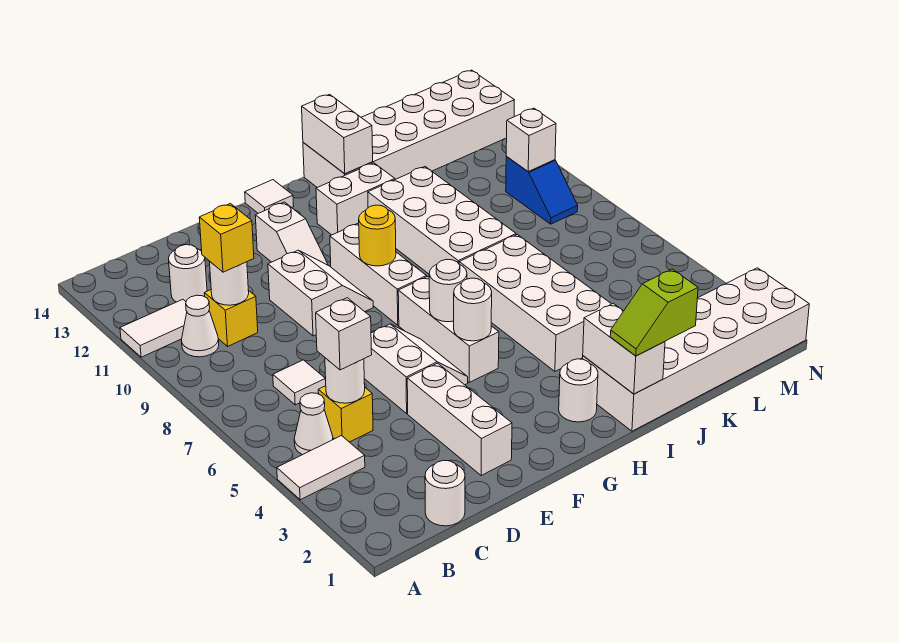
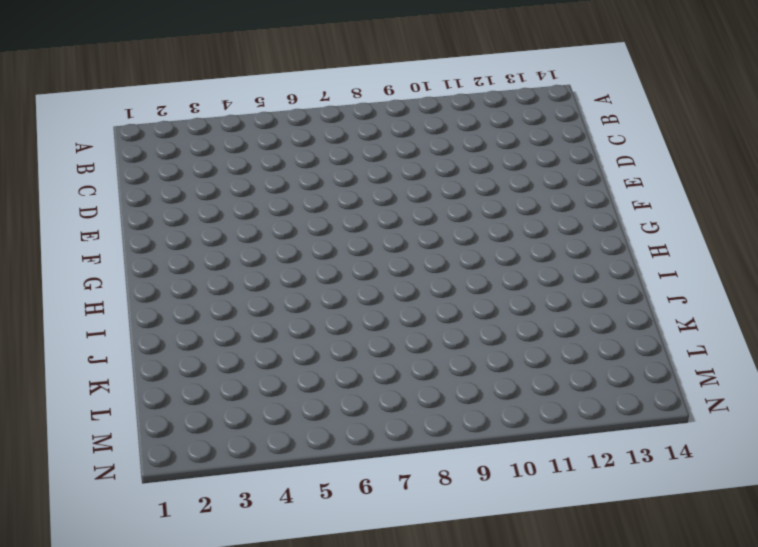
none -> white tile A4:B4 level 1
none -> white tile A11:B11 level 1
none -> white cone B5 level 1
none -> white cone B10 level 1

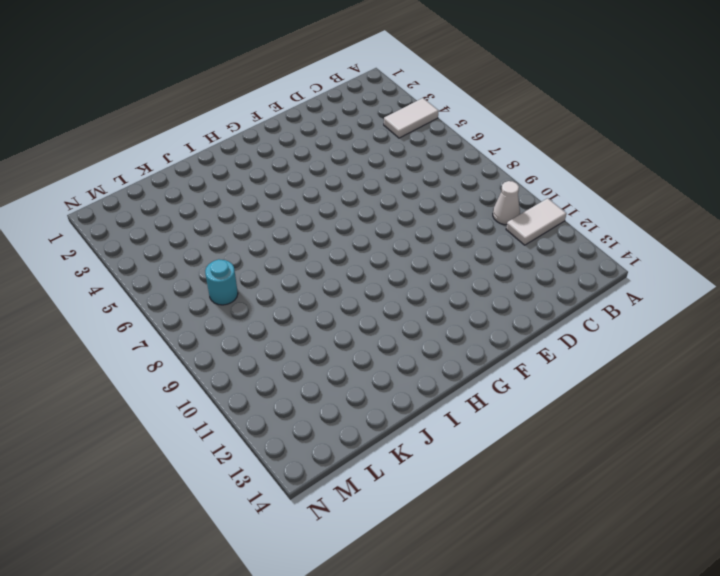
cyan round brick L7 level 1 -> none
none -> white cone B5 level 1
none -> white round brick C1 level 1
none -> yellow brick C5 level 1
none -> white tile C7 level 1

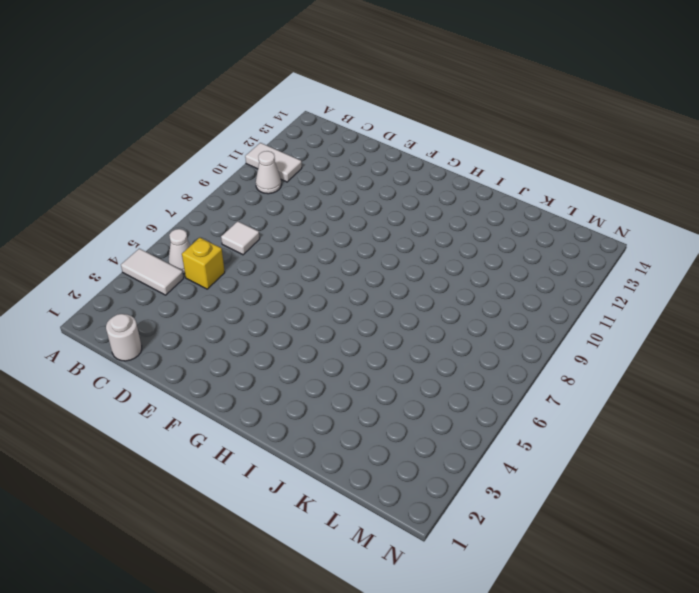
none -> yellow brick C10 level 1
none -> white round brick C12 level 1
none -> white brick E2:E4 level 1
none -> white slope E5:F6 level 1 top E

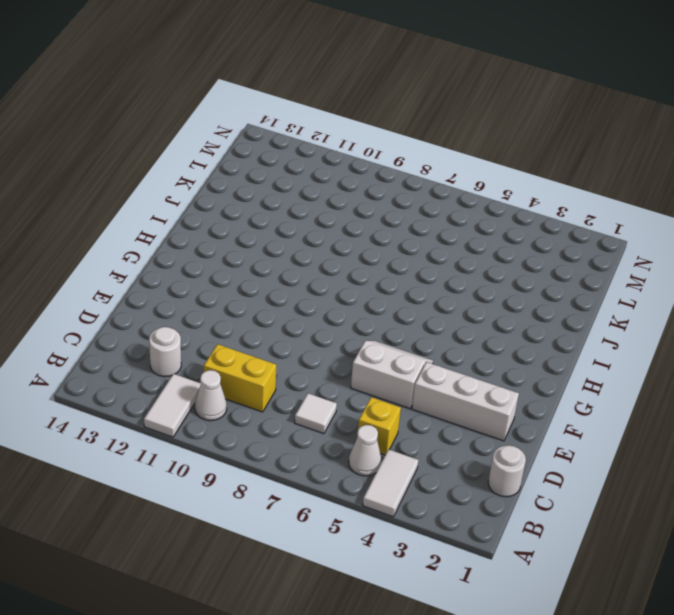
yellow brick C9:C10 level 1 -> yellow brick C10 level 1
none -> white slope E9:F10 level 1 top E
none -> white slope F11:F12 level 1 top 12
none -> white brick G5:G7 level 1
none -> white brick G8:G10 level 1

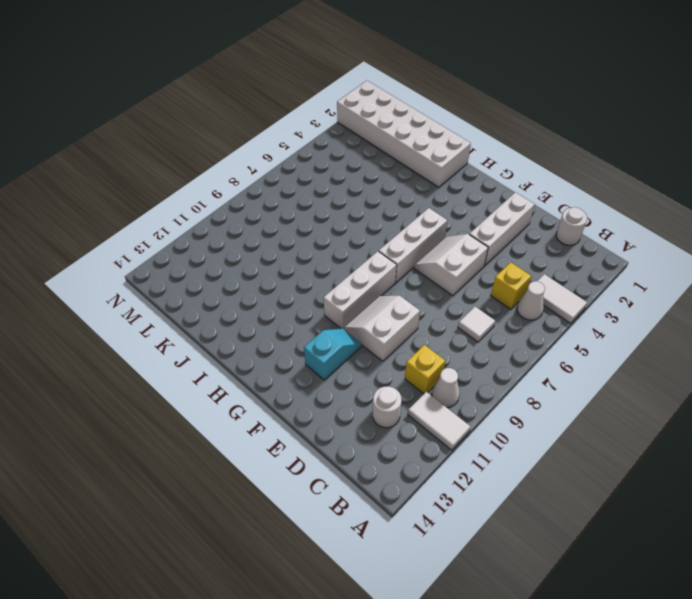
cyan slope F11:F12 level 1 top 12 -> white slope F11:F12 level 1 top 12
none -> white tile G14 level 1
none -> white round brick H2 level 1
none -> white brick H12:I12 level 1
none -> white brick I4:J7 level 1

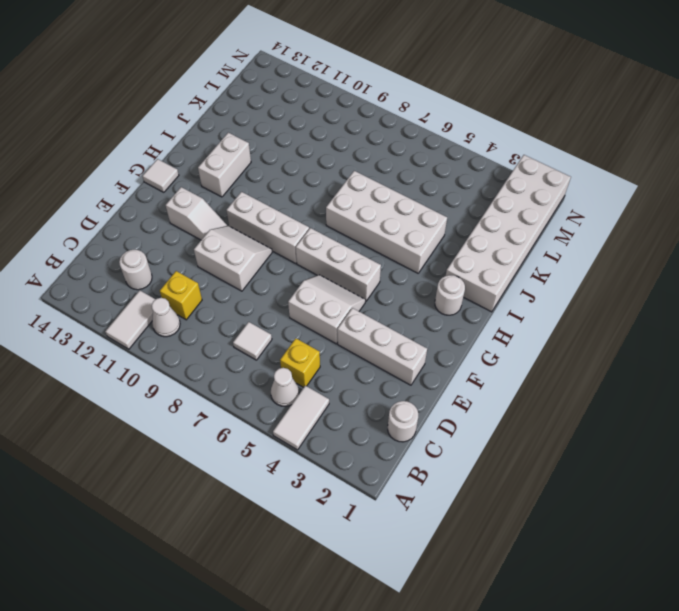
none -> white brick I8:J11 level 1
none -> white brick I13:N14 level 1
none -> blue slope M9:M10 level 1 top 10
none -> white round brick C5 level 2

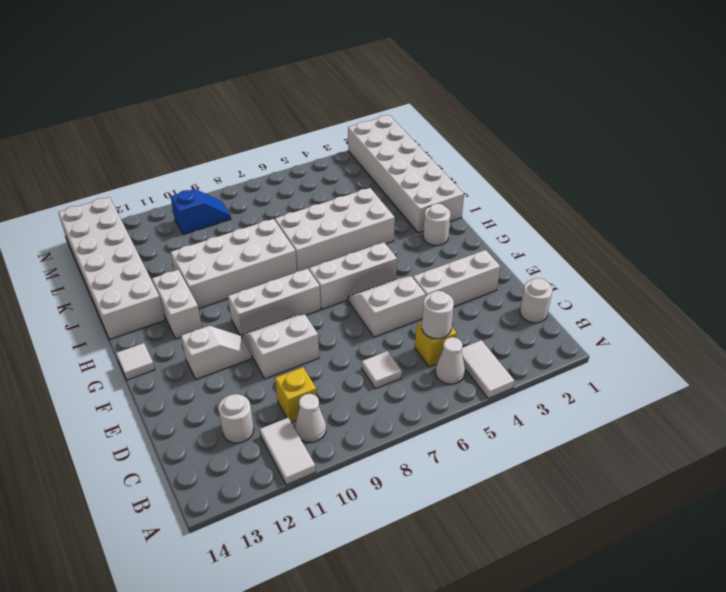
none -> white round brick C10 level 2
none -> white round brick G5 level 2
none -> white round brick G6 level 2
none -> yellow round brick G9 level 2

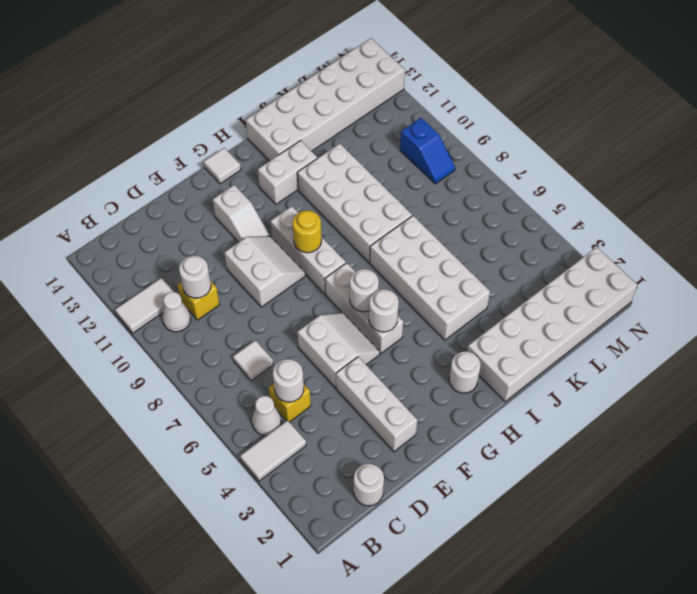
none -> white round brick C12 level 1
none -> white brick I1:I2 level 2
none -> white brick I13:I14 level 2
none -> white brick M10 level 2

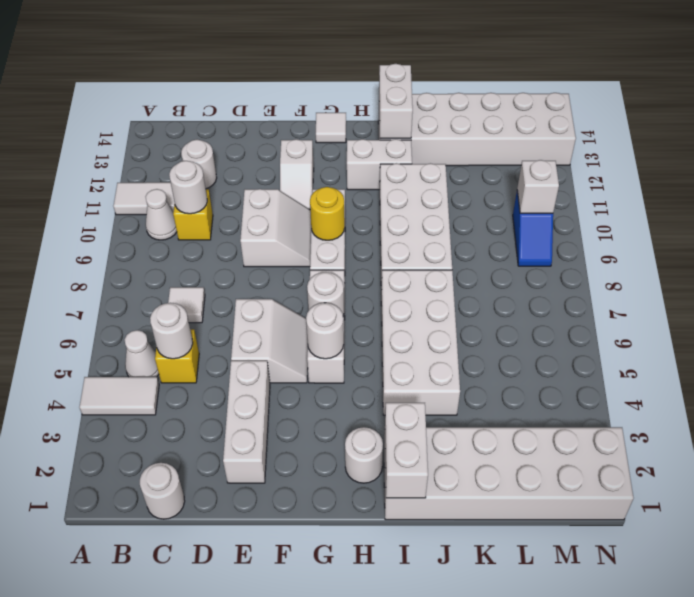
none -> white brick C5 level 3
none -> yellow brick C10 level 3
none -> lime slope I1:J1 level 3 top J

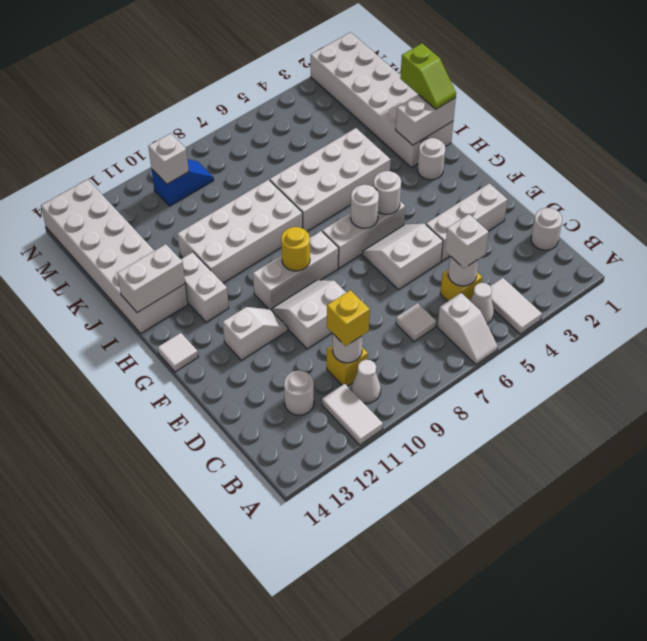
white slope A6:B6 level 1 top B -> none

